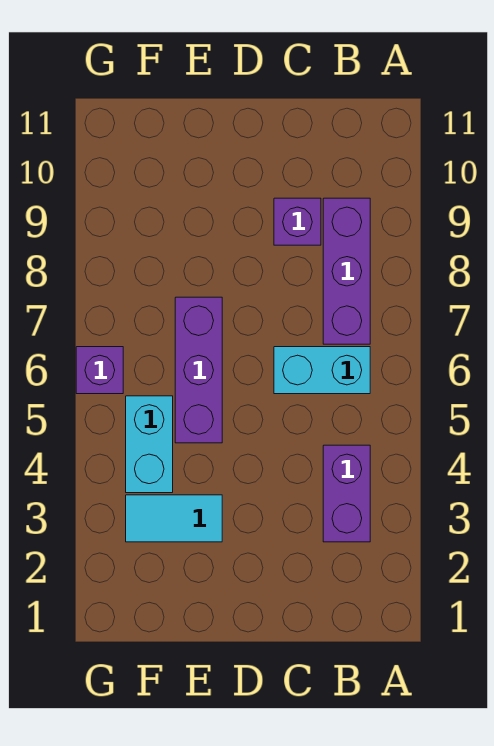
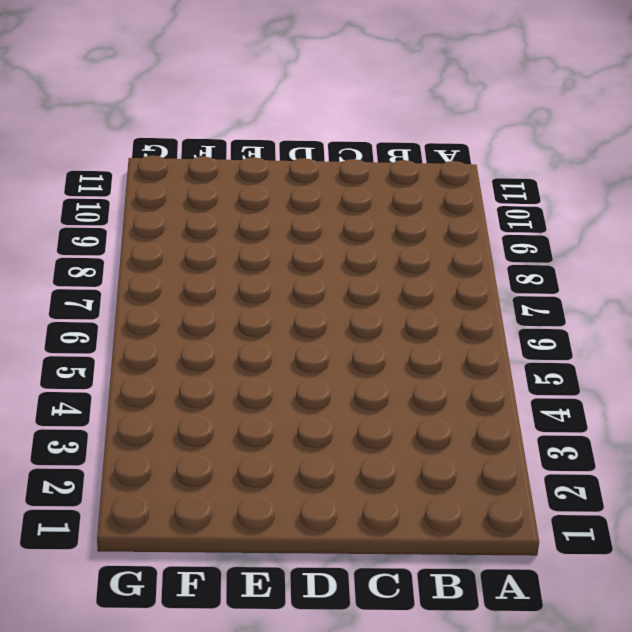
none -> purple brick B3:B4 level 1
none -> cyan brick B6:C6 level 1

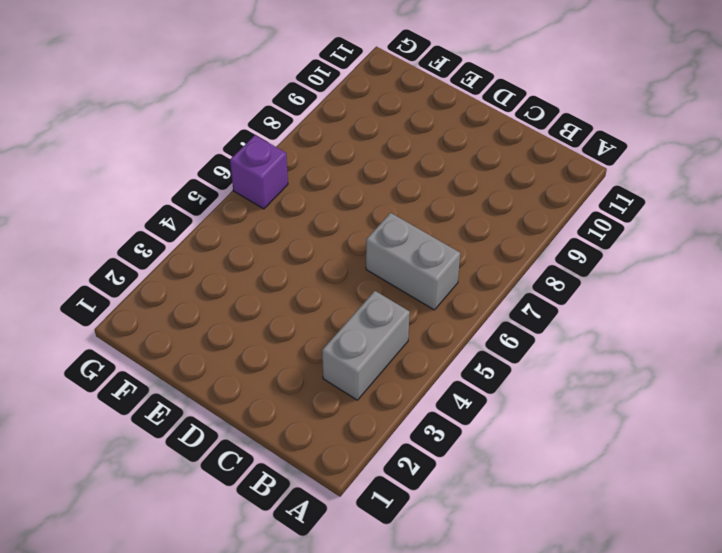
grey brick B3:B4 level 1 -> purple brick B3:B4 level 1
grey brick B6:C6 level 1 -> cyan brick B6:C6 level 1
none -> purple brick B7:B9 level 1
none -> purple brick C9 level 1

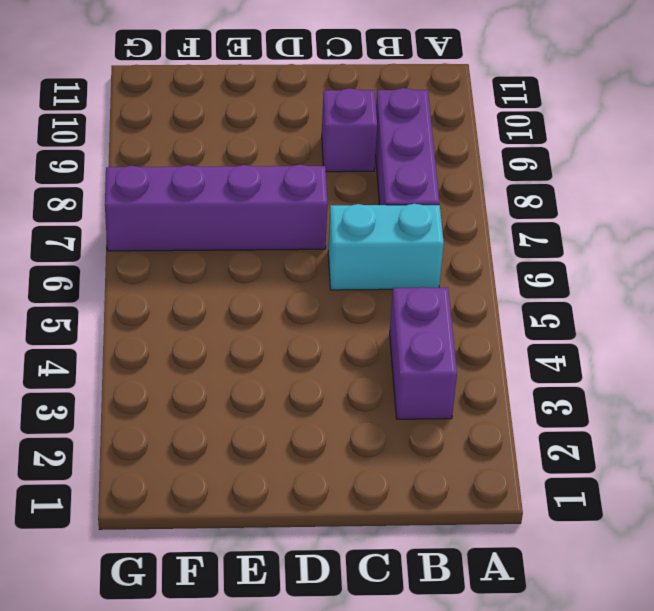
purple brick D7:G7 level 1 -> purple brick E5:E7 level 1
none -> cyan tile E3:F3 level 1
none -> cyan brick F4:F5 level 1

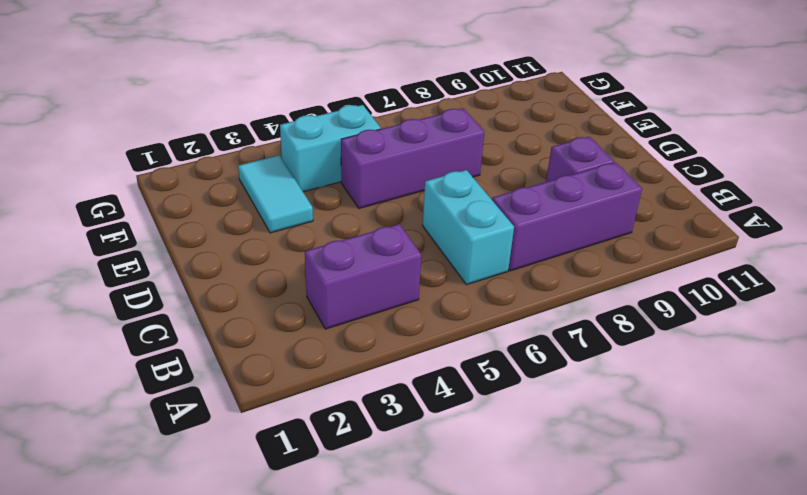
none -> purple brick G6 level 1

